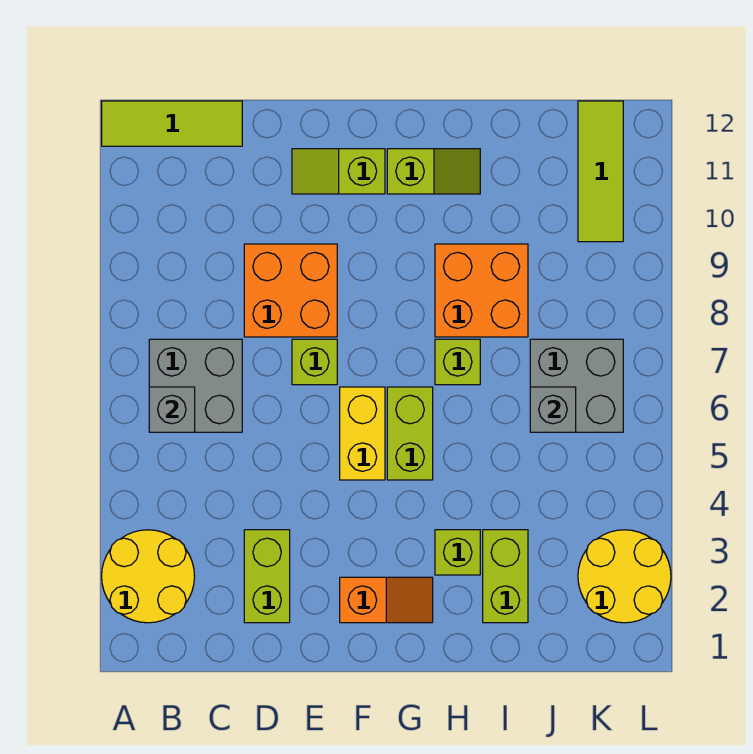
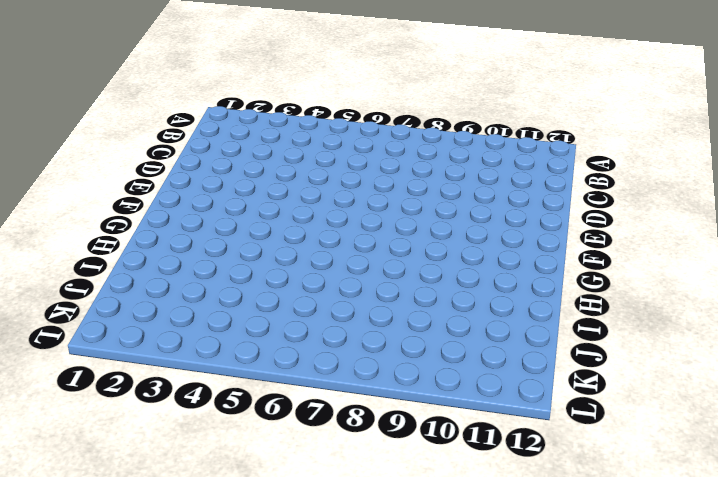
none -> yellow round brick A2:B3 level 1
none -> lime tile A12:C12 level 1
none -> grey brick B6:C7 level 1

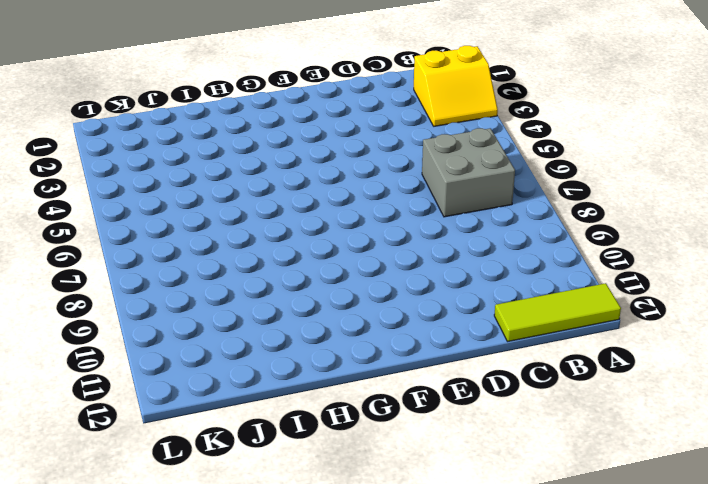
yellow slope A2:B3 level 1 top 2 -> yellow round brick A2:B3 level 1
none -> lime brick D2:D3 level 1
none -> orange brick D8:E9 level 1
none -> lime brick E7 level 1

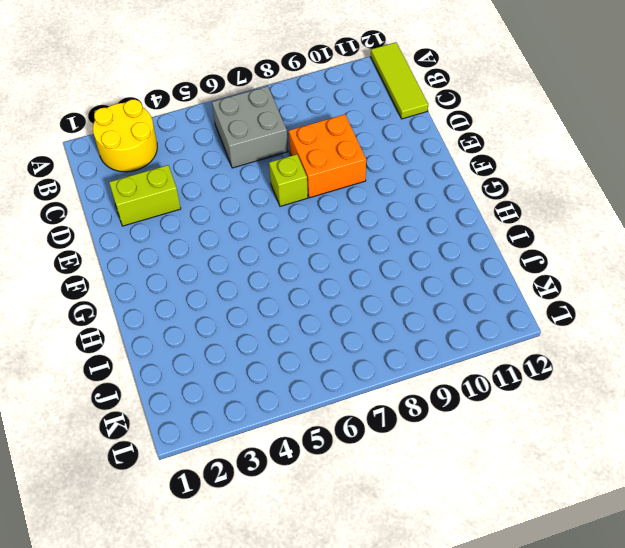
none -> lime slope E11:F11 level 1 top F
none -> orange slope F2:G2 level 1 top F
none -> yellow brick F5:F6 level 1

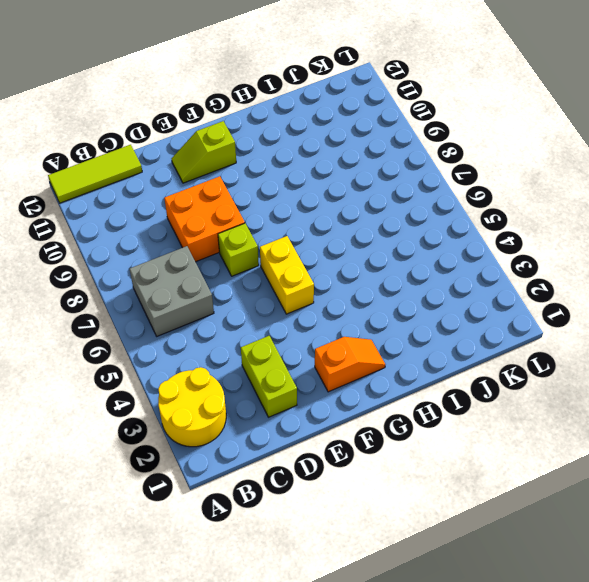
none -> lime brick G5:G6 level 1
none -> lime slope G11:H11 level 1 top G
none -> lime brick H3 level 1

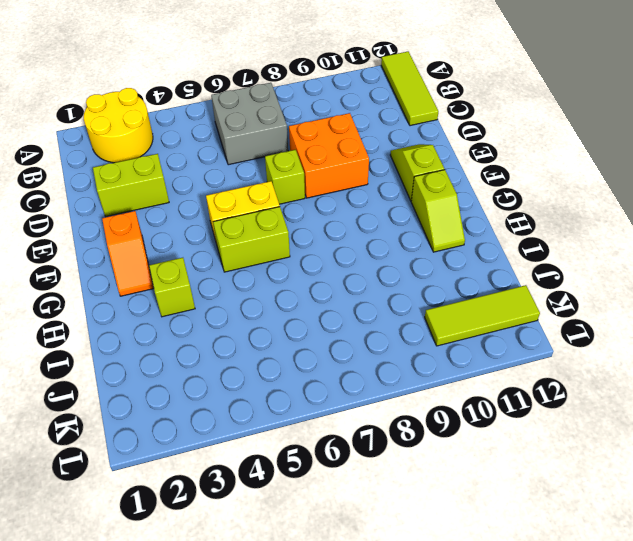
none -> lime brick H7 level 1
none -> orange brick H8:I9 level 1
none -> lime brick I2:I3 level 1

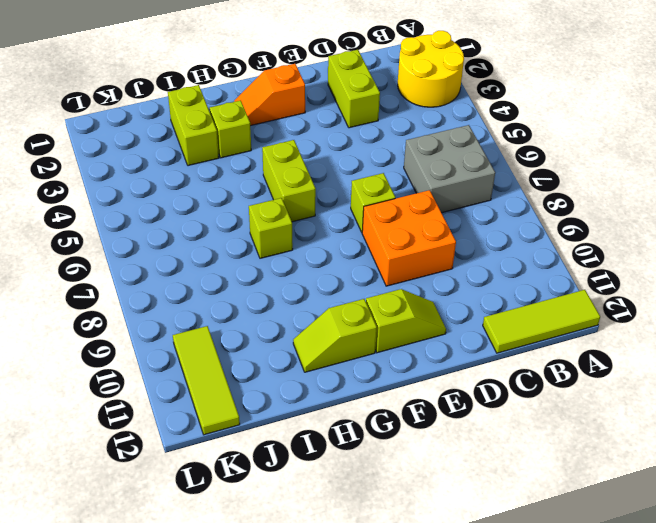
none -> yellow brick F5:F6 level 1
none -> orange brick H8:I9 level 1
none -> grey brick J6:K7 level 1

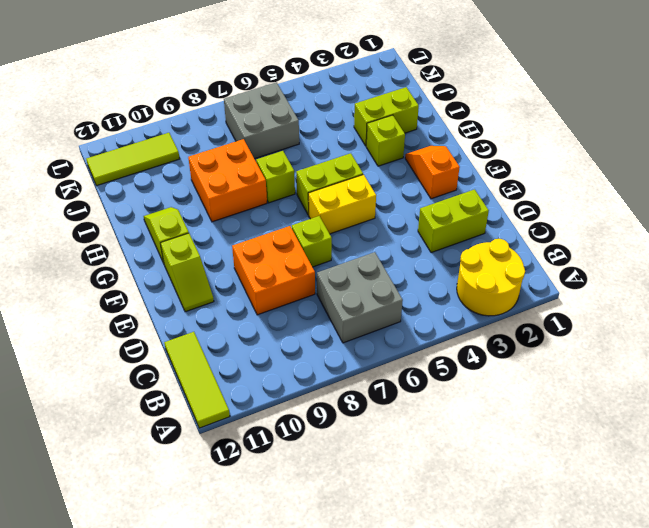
none -> yellow round brick K2:L3 level 1
none -> grey brick B6 level 2
none -> grey brick J6 level 2

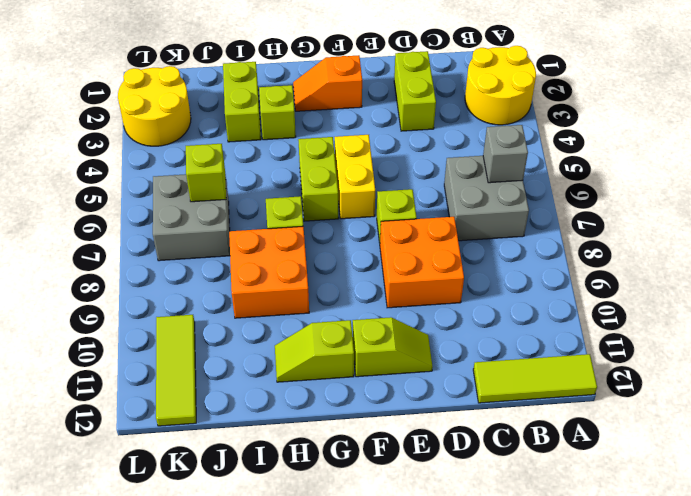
lime brick J6 level 2 -> grey brick J6 level 2

